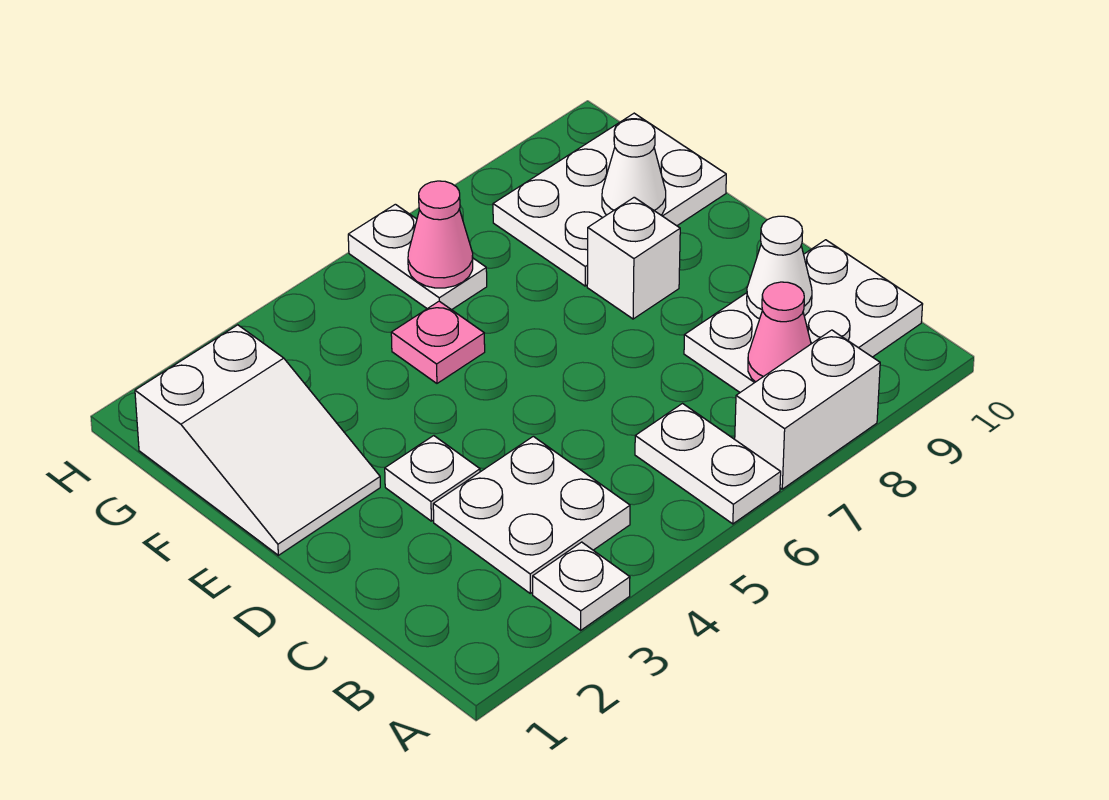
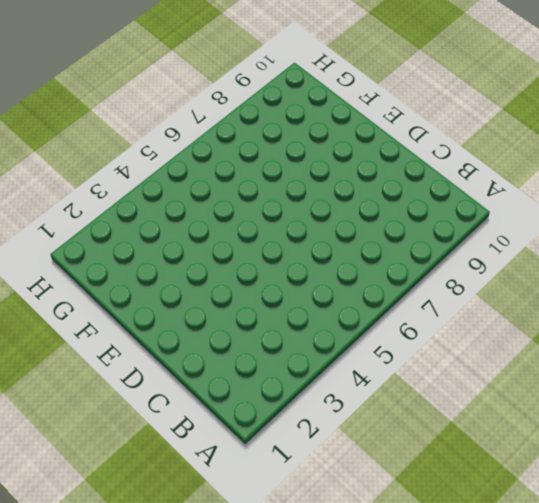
none -> white plate A3 level 1
none -> white plate A6:B6 level 1
none -> white brick A7:A8 level 1

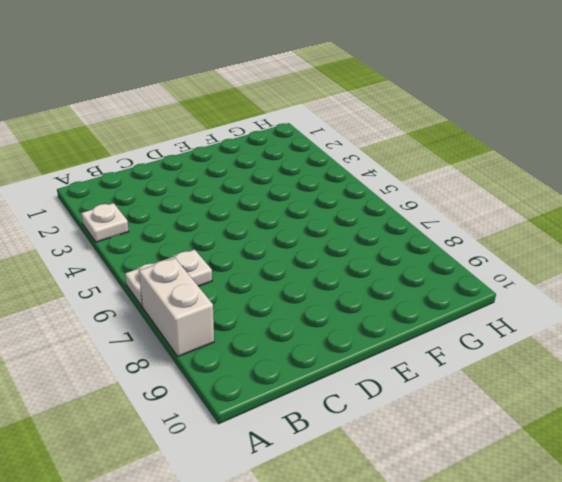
none -> white plate B3:C4 level 1
none -> white plate B8:C10 level 1
none -> white plate D3 level 1

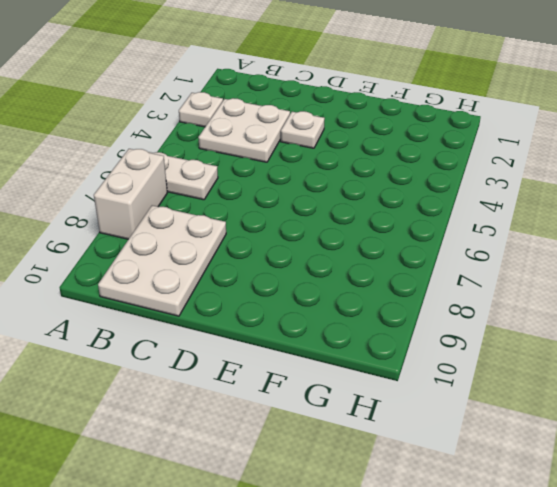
none -> white slope E1:G2 level 1 top G
none -> white brick E8 level 1
none -> pink plate F5 level 1

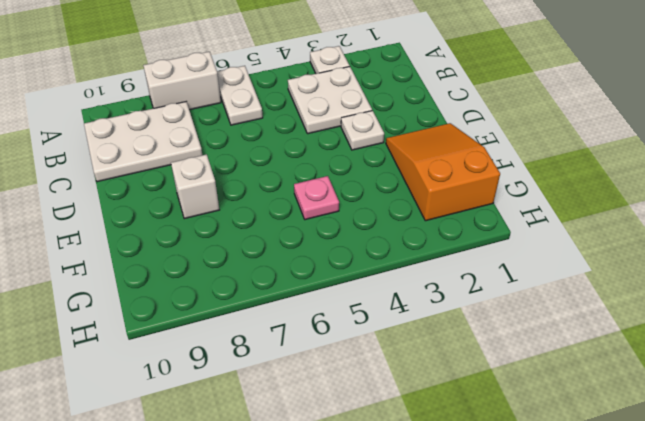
orange slope E1:G2 level 1 top G -> white slope E1:G2 level 1 top G
none -> white plate F8:G10 level 1
none -> white plate G6:H6 level 1
none -> pink cone B8 level 2

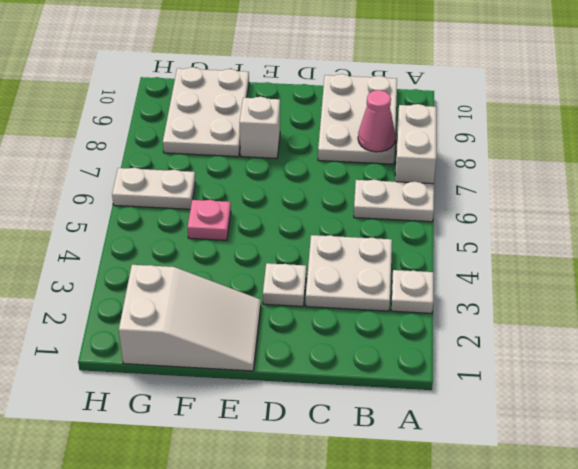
none -> white cone C9 level 2
none -> white cone F9 level 2
none -> pink cone G6 level 2

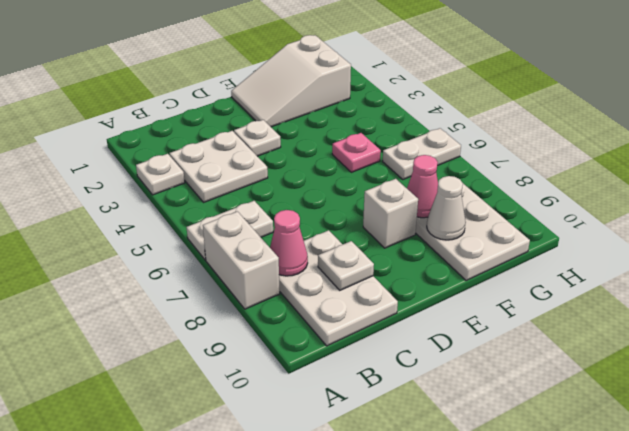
white plate C9 level 2 -> white cone C9 level 2
pink cone F8 level 2 -> pink cone G6 level 2

